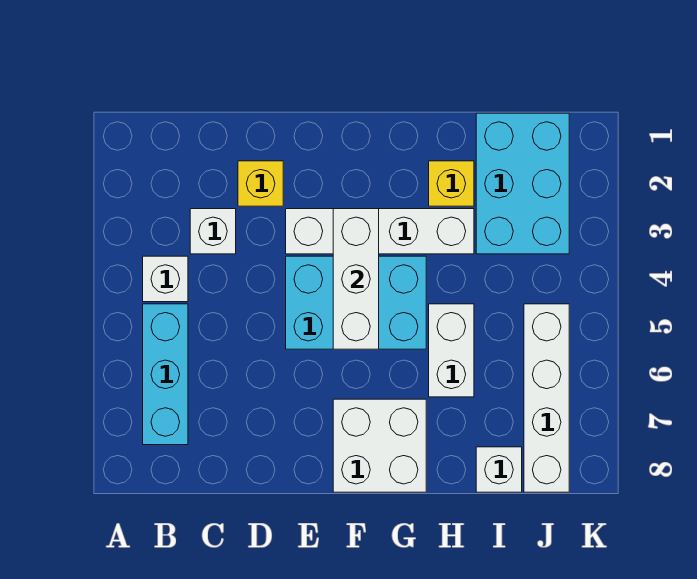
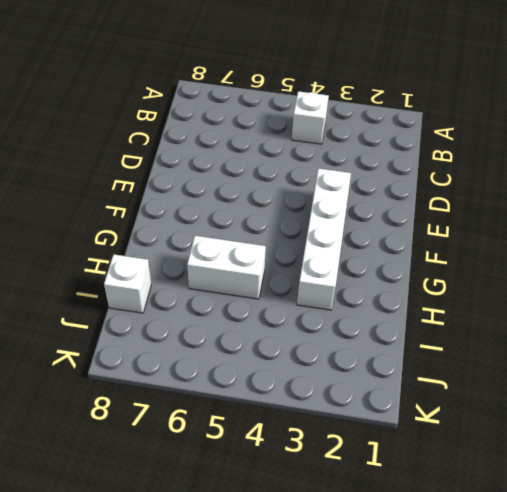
none -> cyan brick B5:B7 level 1
none -> white brick C3 level 1
none -> yellow brick D2 level 1

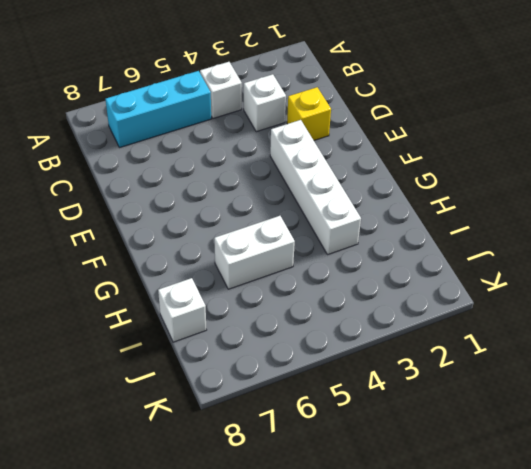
none -> cyan brick E4:G5 level 1
none -> white brick F7:G8 level 1
none -> yellow brick H2 level 1

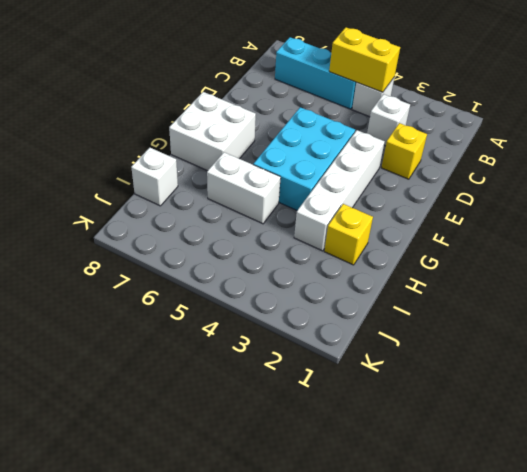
yellow brick B4:B5 level 2 -> none
none -> cyan brick I1:J3 level 1
none -> white brick J5:J8 level 1
none -> white brick F3:F5 level 2

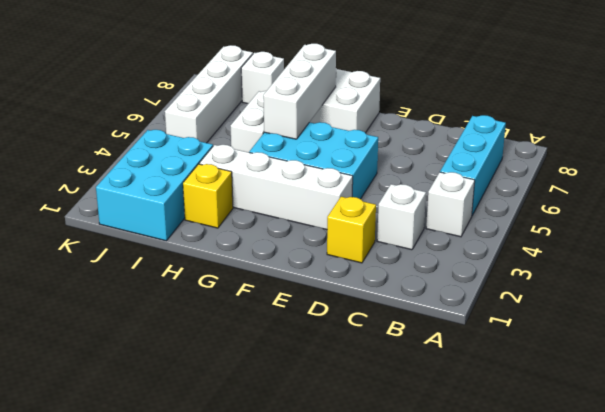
white brick G5:G7 level 2 -> white brick F3:F5 level 2

